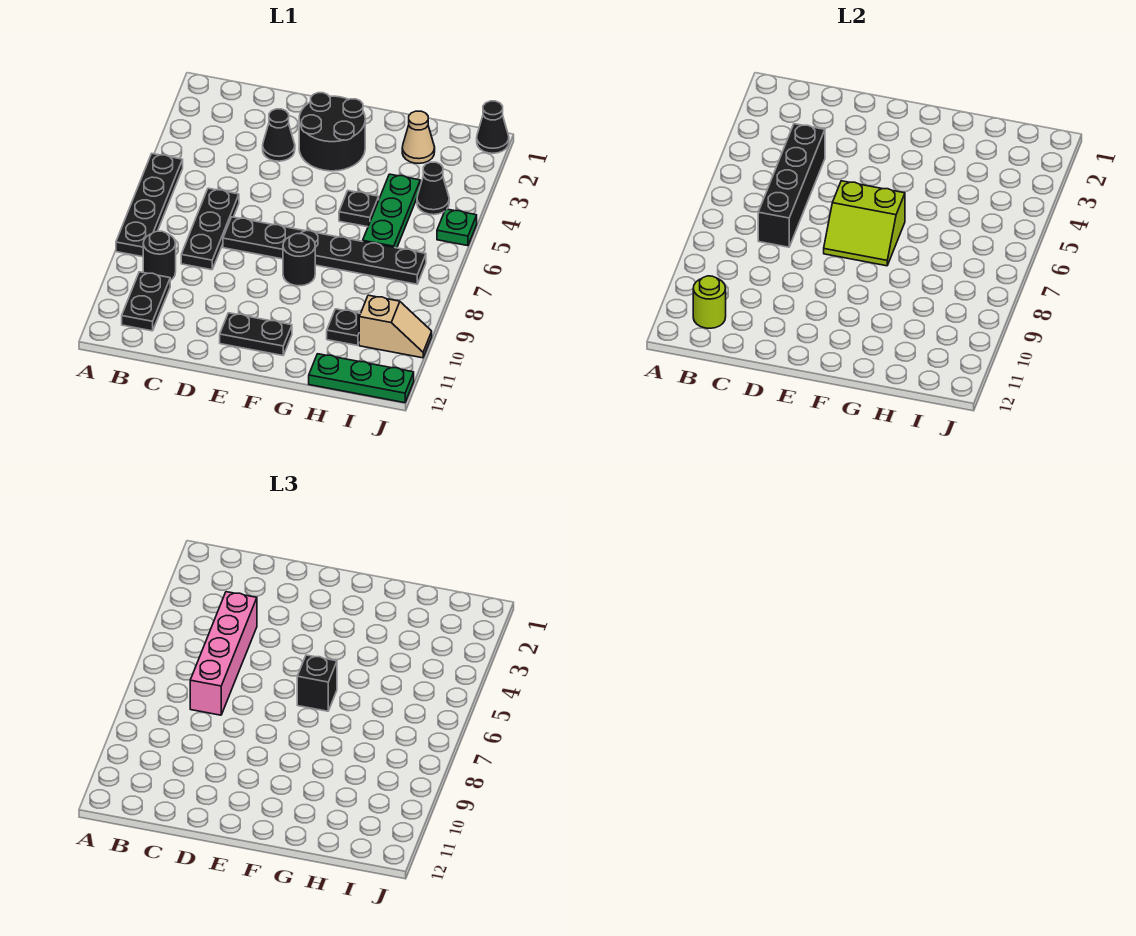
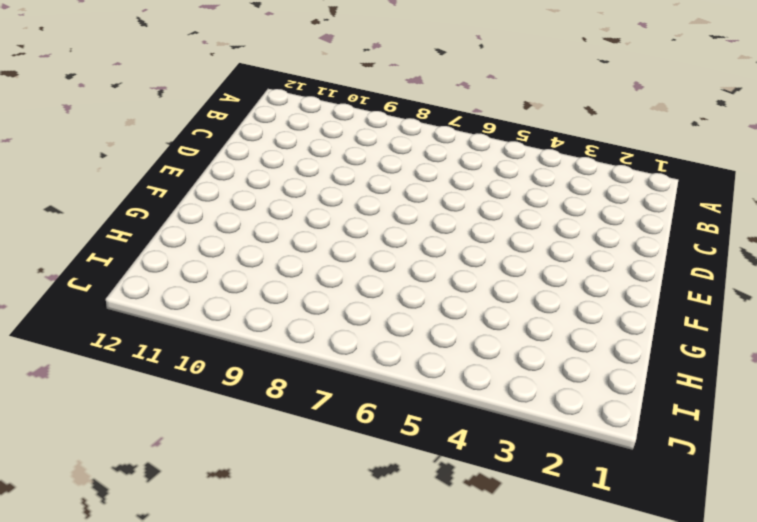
none -> black plate A5:A8 level 1
none -> black round brick B9 level 1
none -> black plate B10:B11 level 1

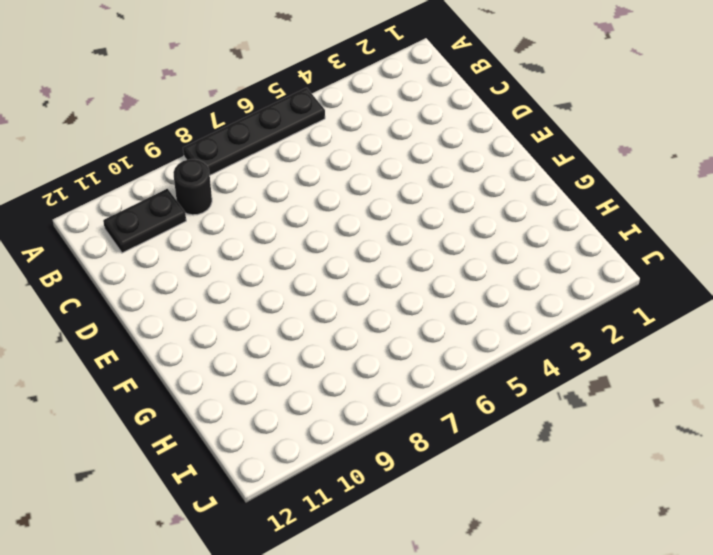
none -> black plate C6:C8 level 1
none -> black cone D3 level 1
none -> black plate D7:I7 level 1

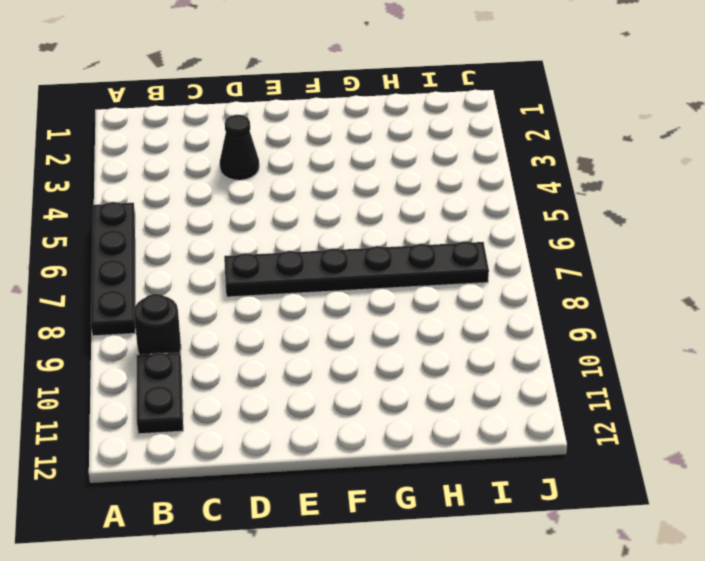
none -> black plate C6:C8 level 1
none -> black round brick E2:F3 level 1
none -> black plate E11:F11 level 1

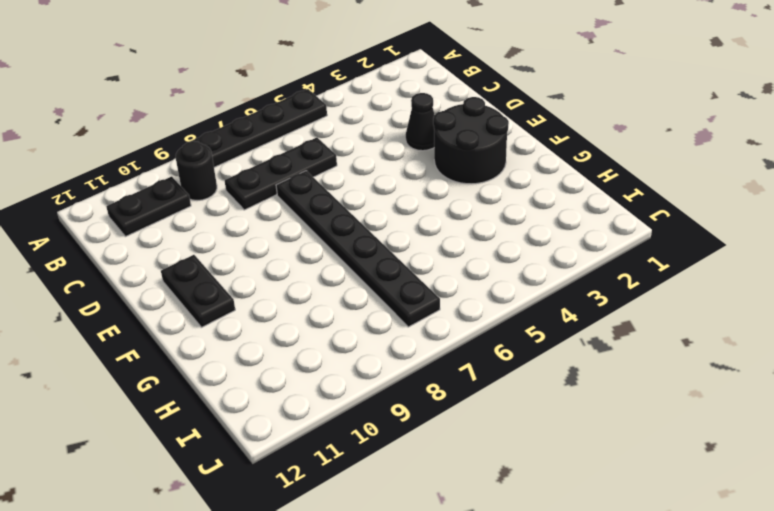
none -> black round brick F8 level 1
none -> black plate G5 level 1
none -> tan cone H2 level 1

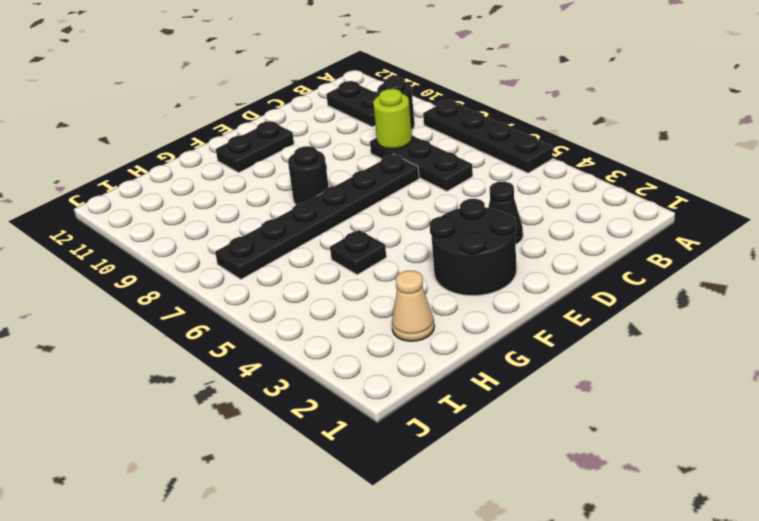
lime round brick C8 level 2 -> lime round brick B11 level 2
none -> green plate H4:H6 level 1
none -> black plate H10 level 1
none -> green plate H12:J12 level 1

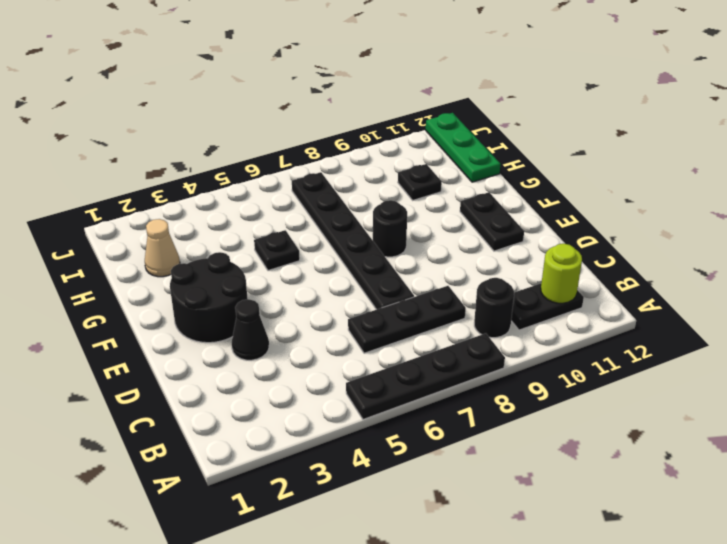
none -> green plate H4:H6 level 1
none -> black cone I4 level 1
none -> tan slope I10:J10 level 1 top I

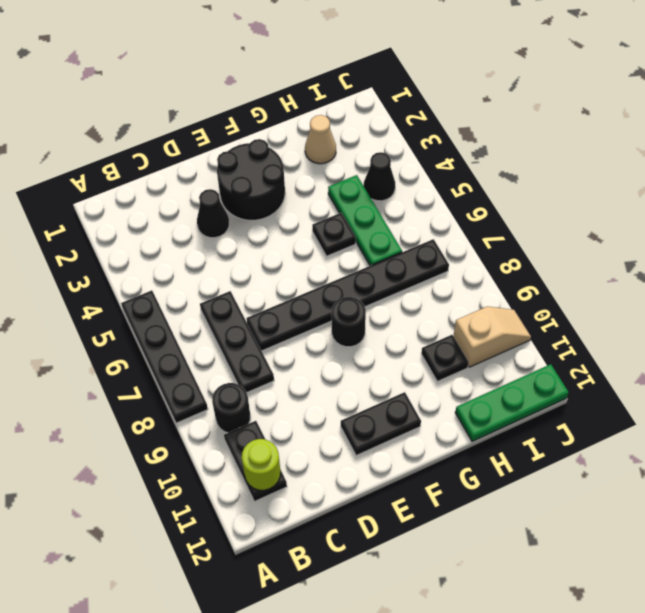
none -> black cone J1 level 1
none -> green plate J5 level 1
none -> black brick C4:C7 level 2

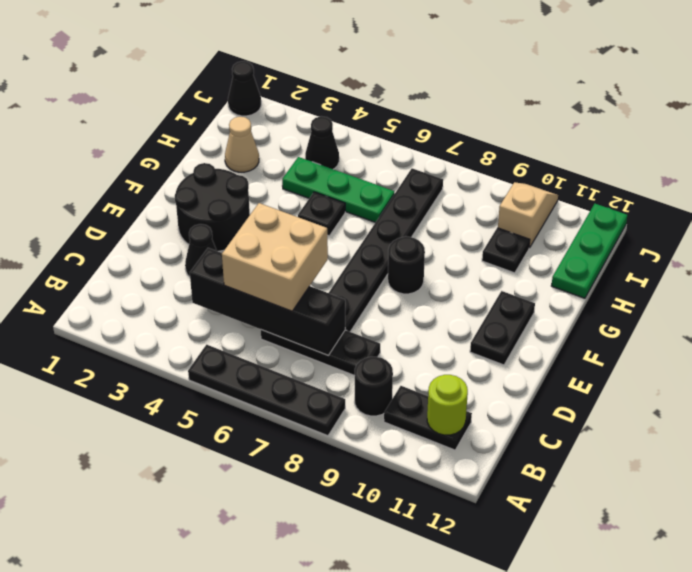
tan brick C5:D6 level 3 -> pink brick C4:C7 level 3
none -> green plate J5 level 1
none -> lime slope E6:F7 level 2 top 6
none -> black brick F6 level 3

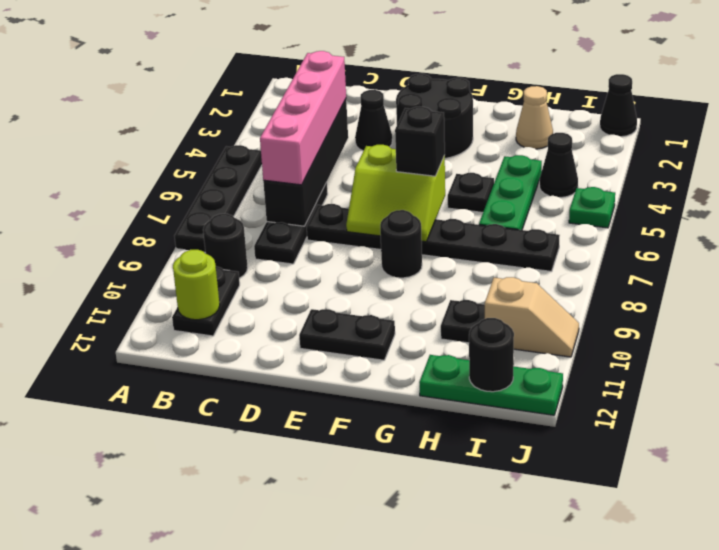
black round brick I12 level 2 -> none

